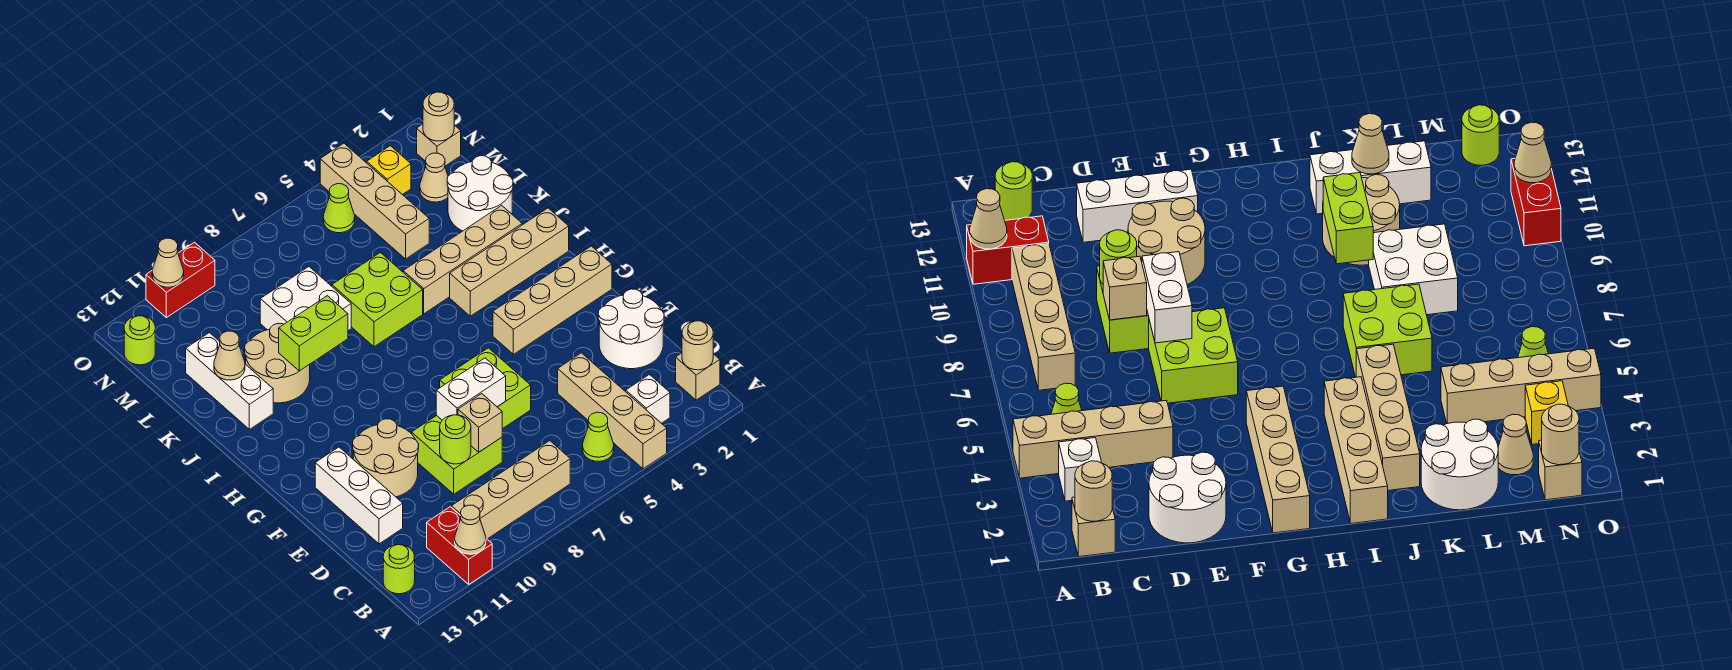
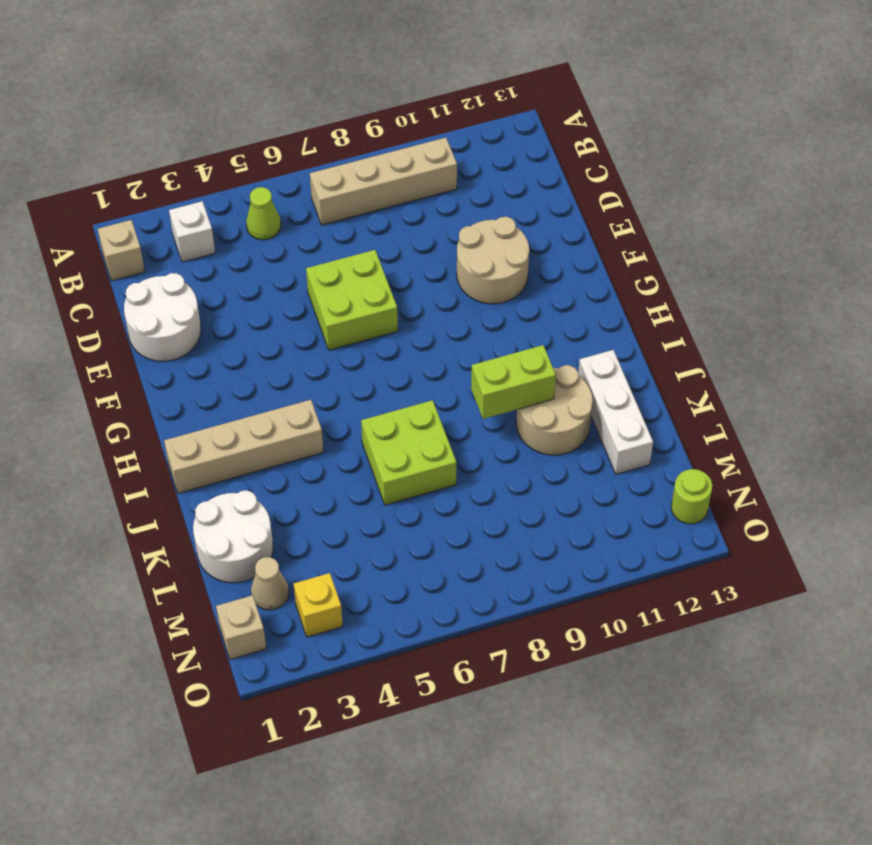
none -> tan brick A4:D4 level 1
none -> red brick A11:B11 level 1
none -> lime round brick B13 level 1
none -> lime brick D8:E9 level 1

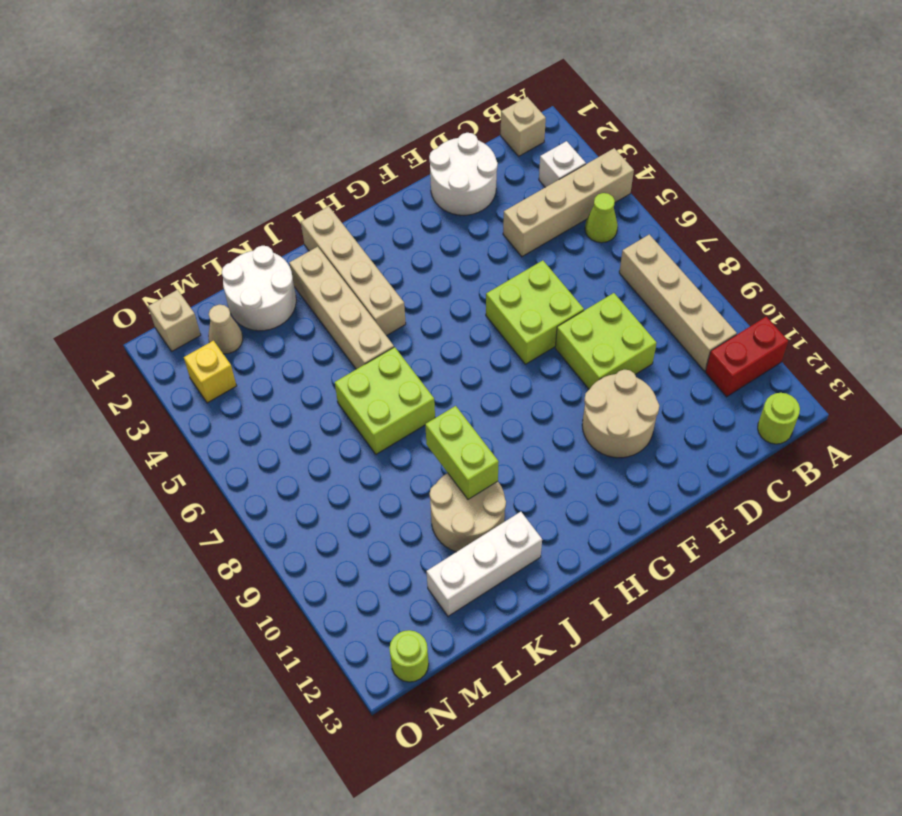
none -> white brick D12:F12 level 1
none -> tan brick G1:G4 level 1
none -> white brick K8:L9 level 1
none -> tan brick L4:O4 level 1

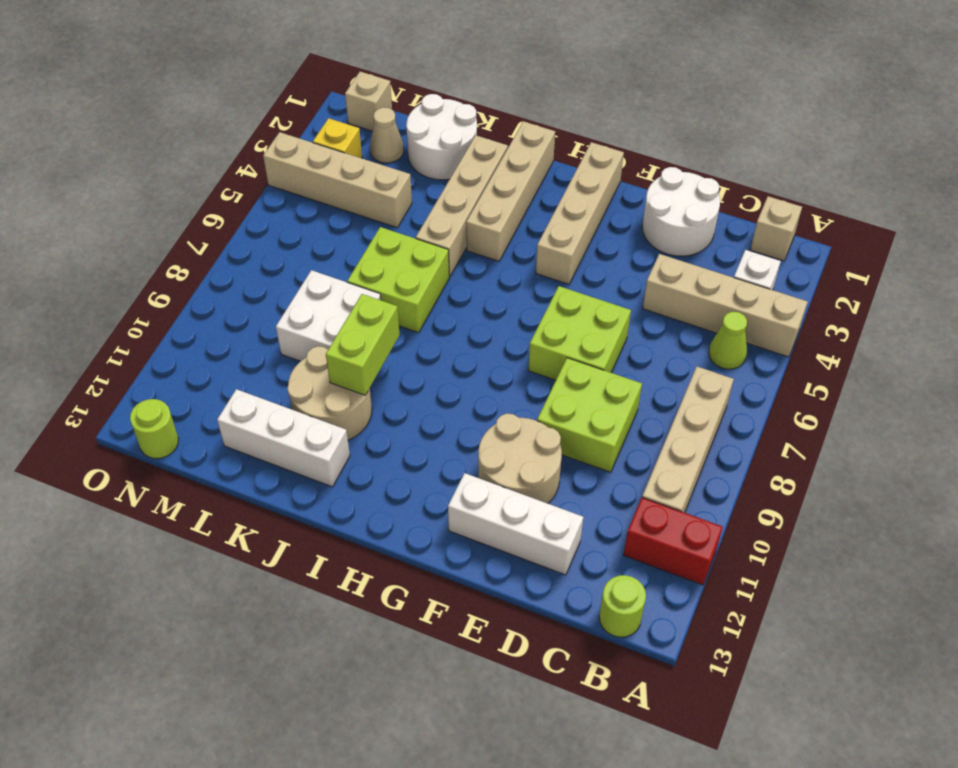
none -> lime cone N5 level 1
none -> red brick O10:O11 level 1
none -> tan cone A11 level 2
none -> tan round brick B1 level 2

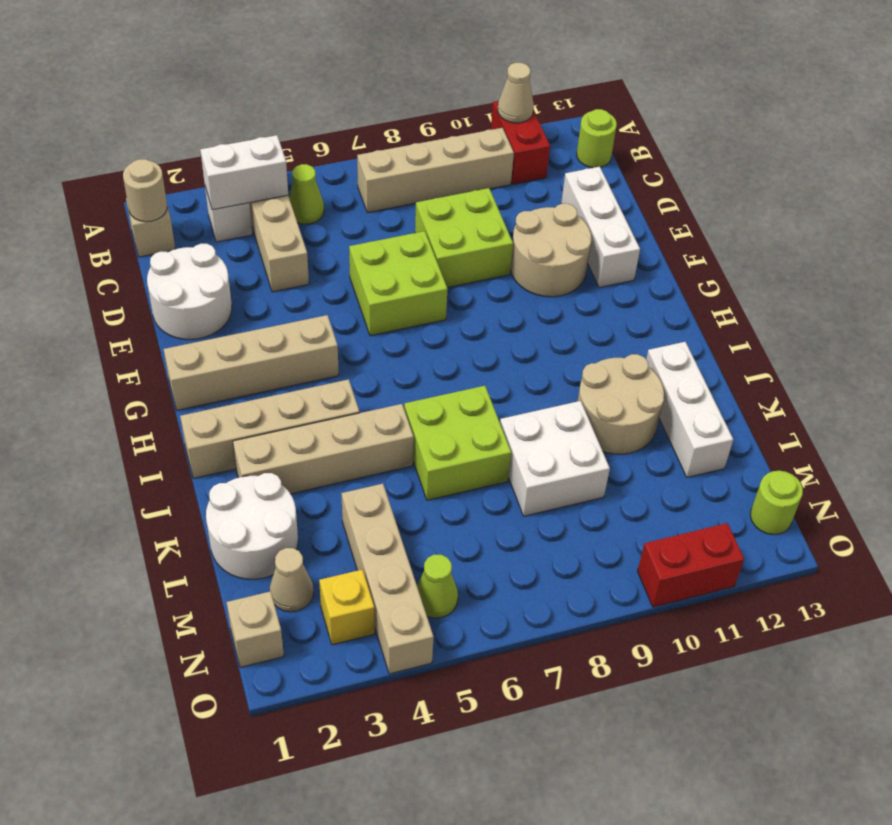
white brick B3:B4 level 2 -> white brick E7:E8 level 2
none -> tan brick D8 level 2
none -> lime round brick D9 level 2
none -> lime brick J9:J10 level 2
none -> tan cone K12 level 2

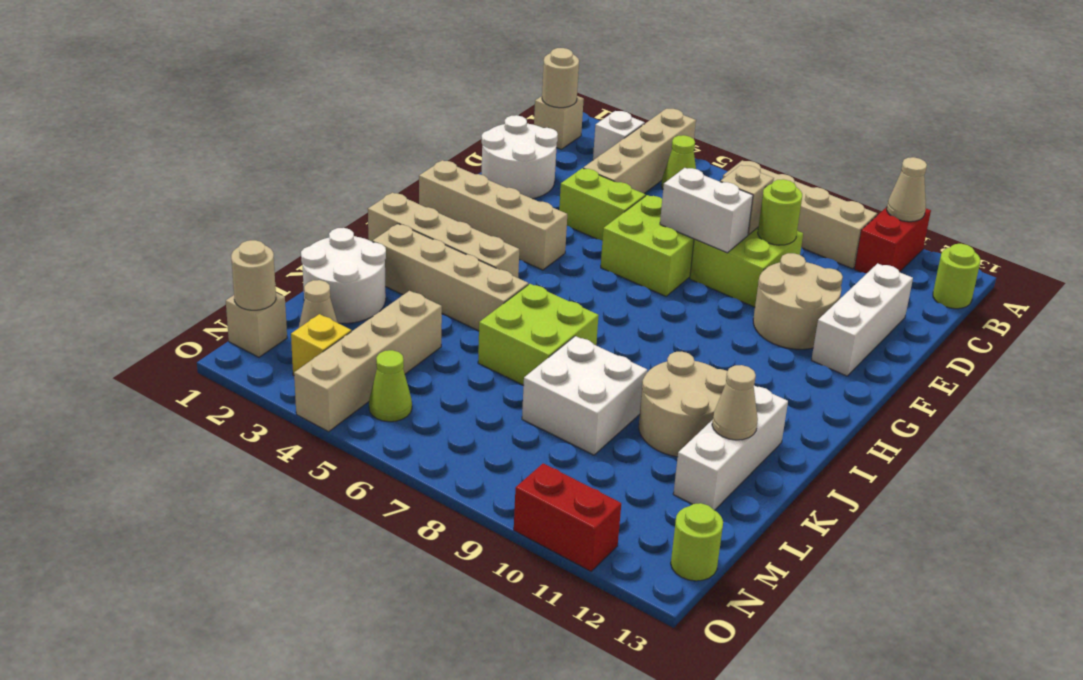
lime brick E4:E5 level 1 -> lime brick J9:J10 level 2
none -> tan cone O11 level 2

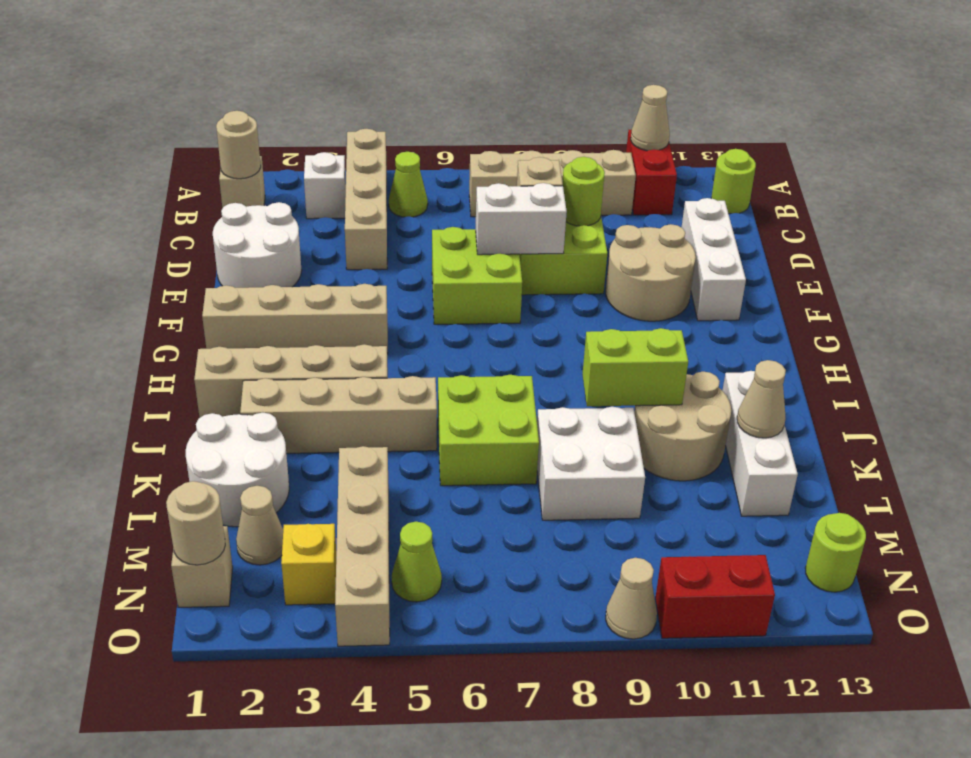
tan cone O9 level 1 -> tan cone O11 level 2

